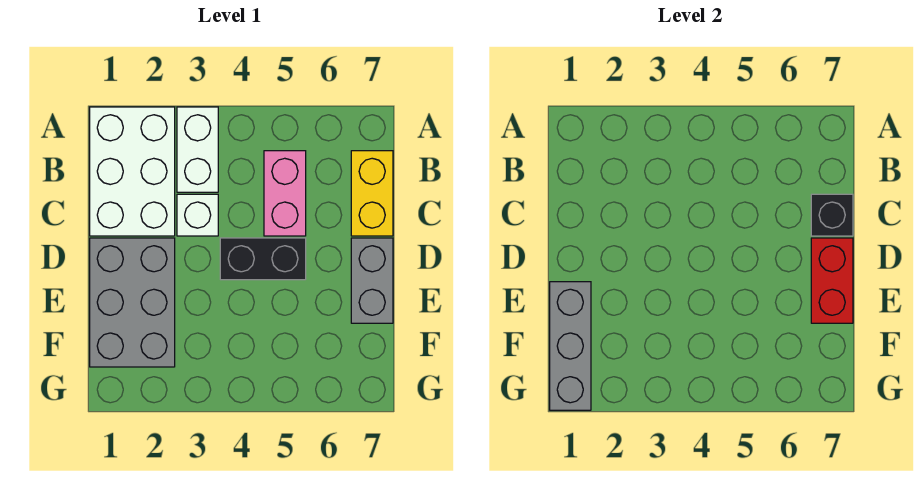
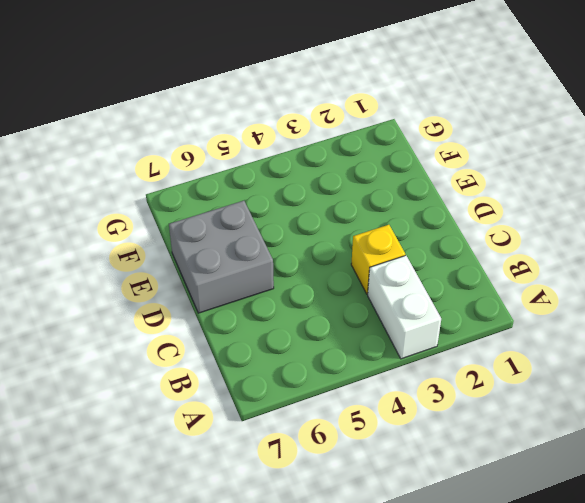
yellow brick C3 level 1 -> white brick C3 level 1
grey brick D6:E7 level 1 -> grey brick D7:E7 level 1
none -> white brick A1:C2 level 1
none -> pink brick B5:C5 level 1

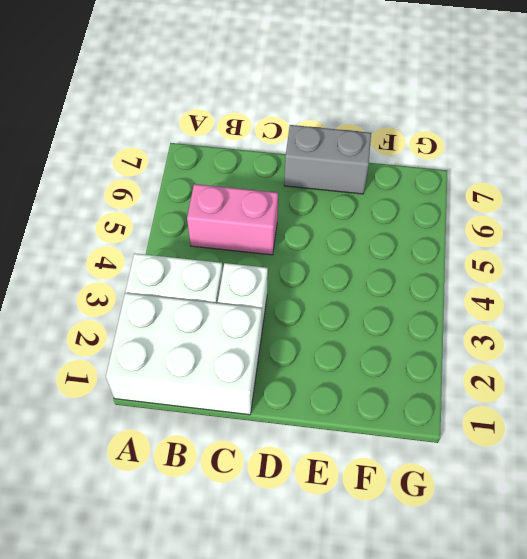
none -> yellow brick B7:C7 level 1
none -> grey brick D1:F2 level 1

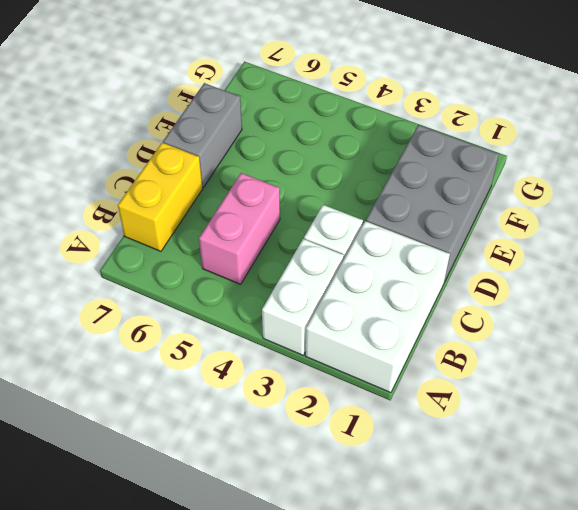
none -> black brick D4:D5 level 1
none -> black brick C7 level 2

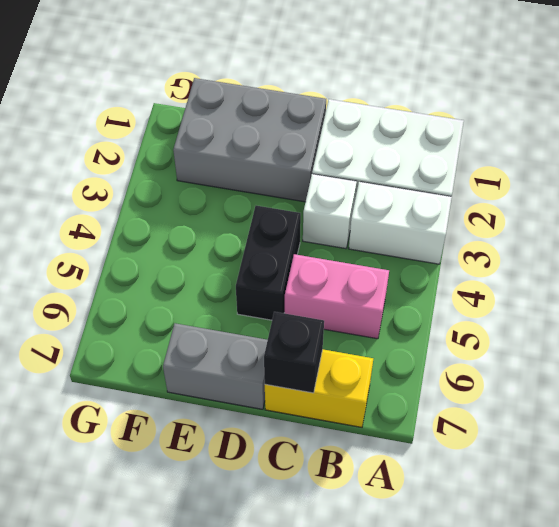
none -> red brick D7:E7 level 2
none -> grey brick E1:G1 level 2

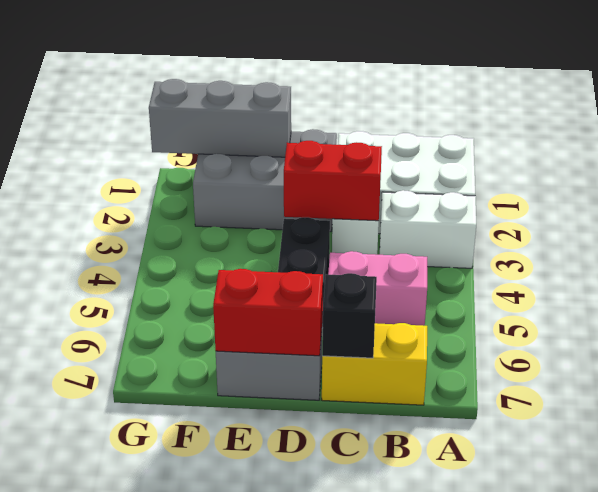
red brick C3:D3 level 2 -> none

